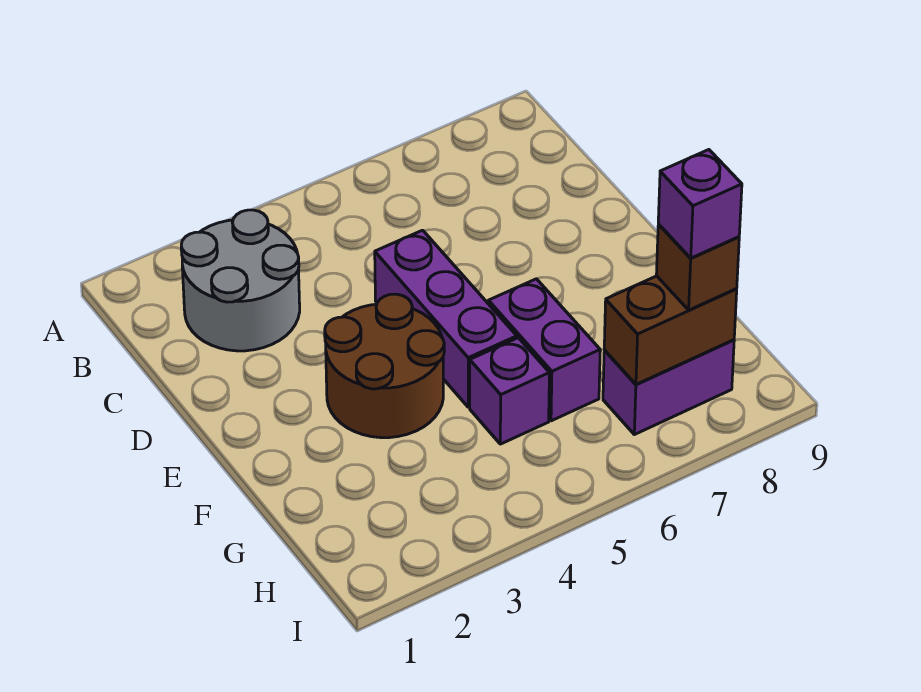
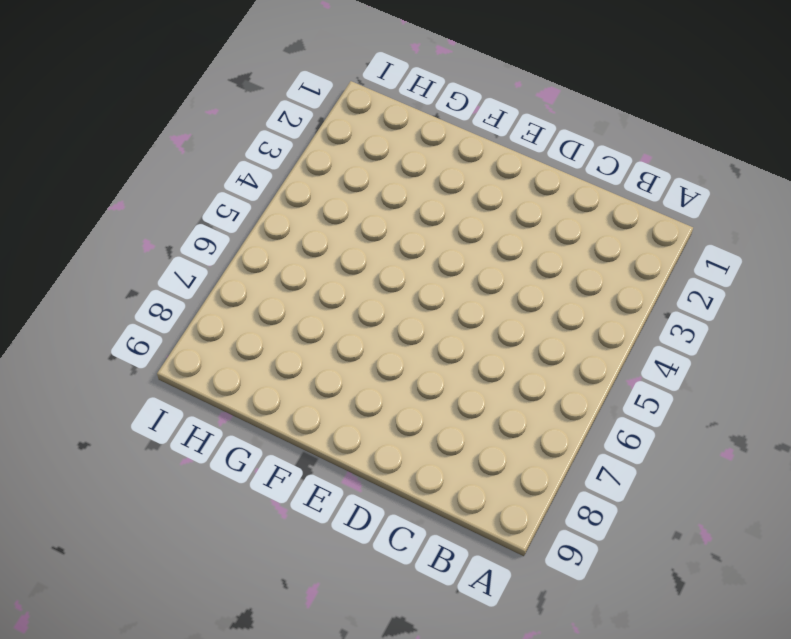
none -> grey round brick B2:C3 level 1
none -> purple brick D5:F5 level 1

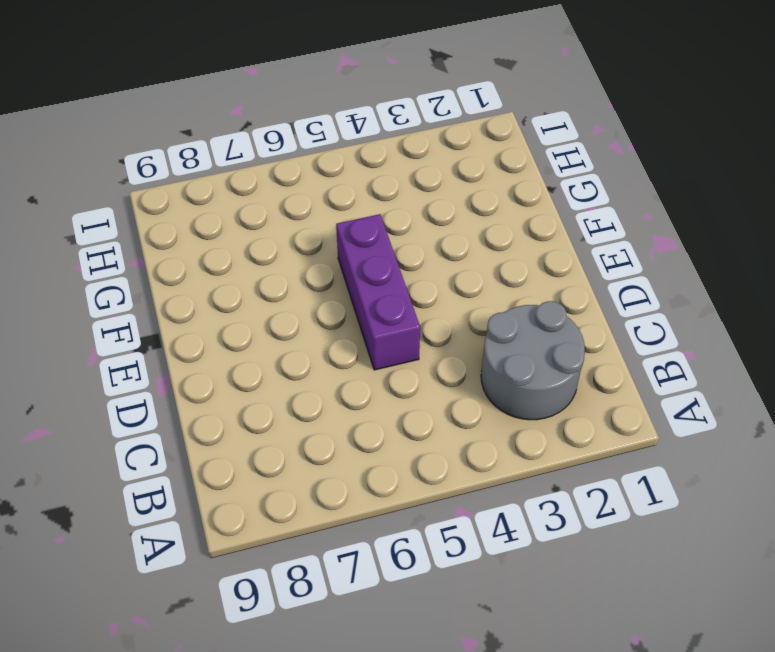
none -> brown round brick E3:F4 level 1
none -> purple brick F6:G6 level 1

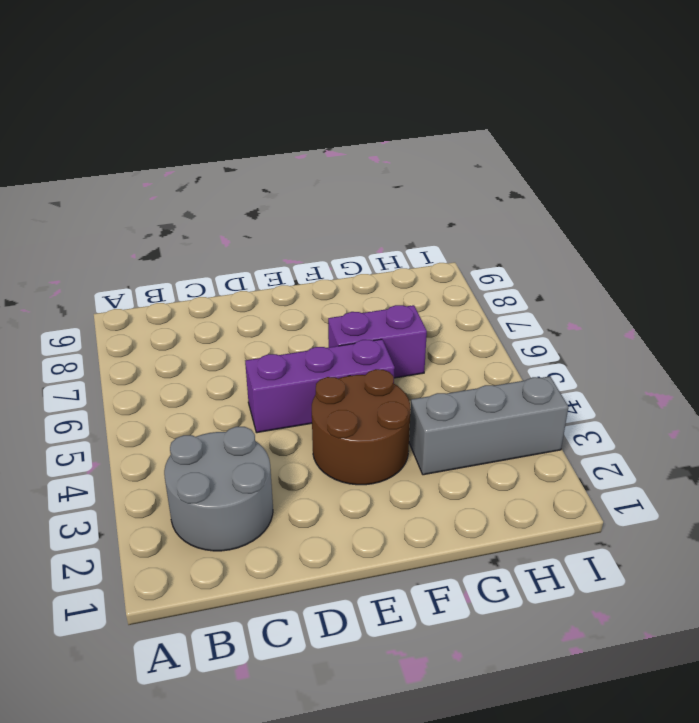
grey brick G3:I3 level 1 -> none
none -> purple brick G5 level 1
none -> purple brick H7:H8 level 1

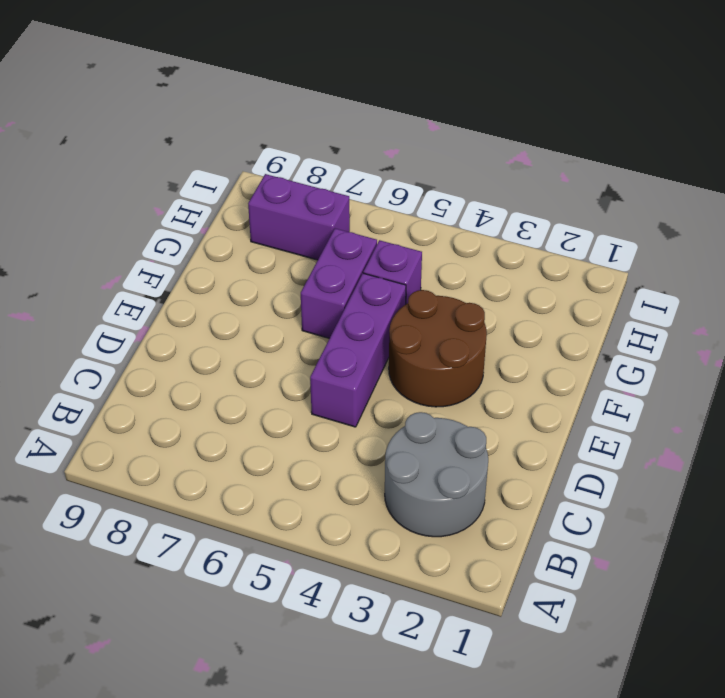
none -> brown brick H7:H8 level 2
none -> brown brick H8 level 3

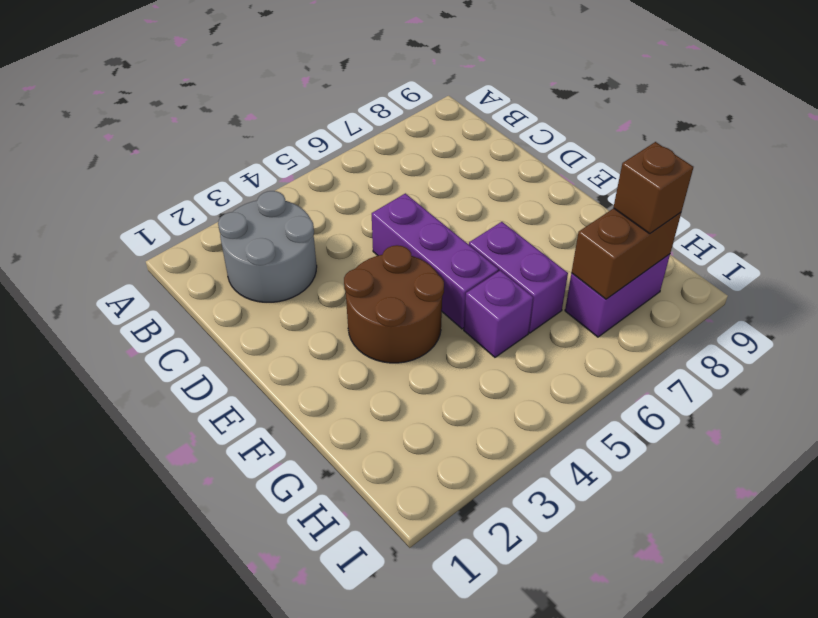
none -> purple brick H8 level 4

